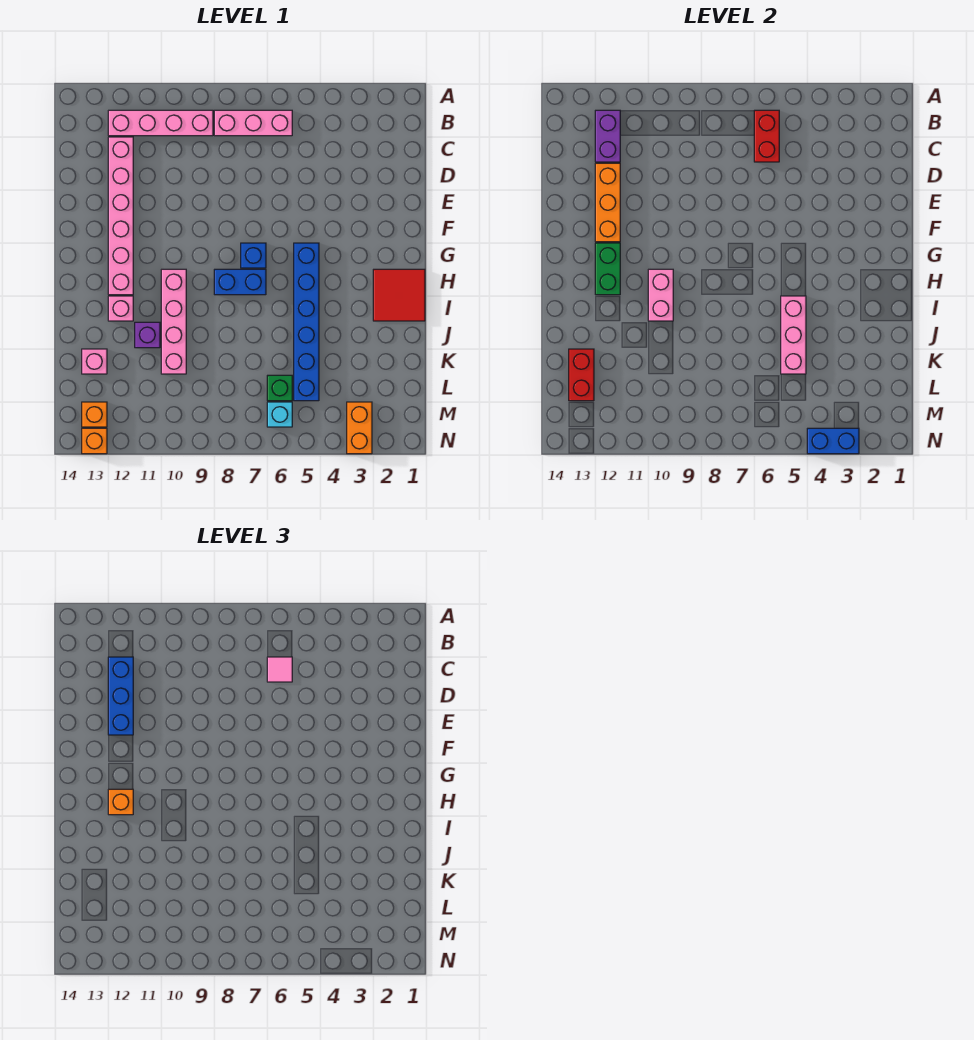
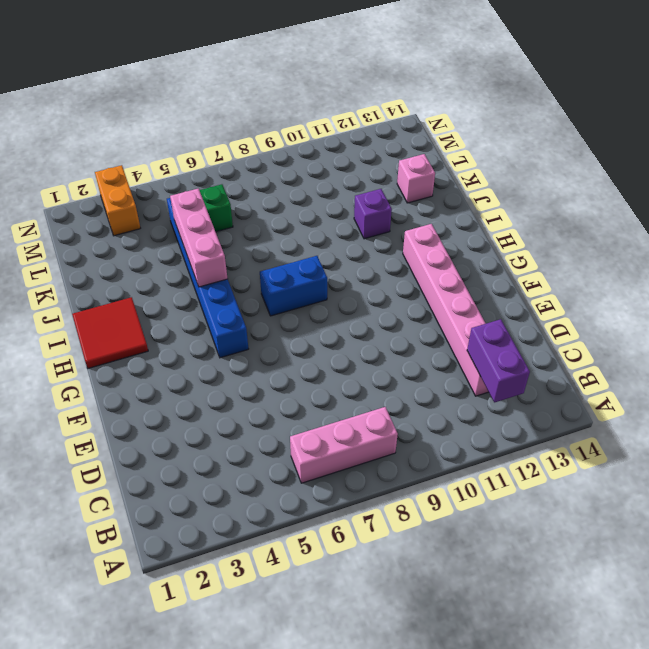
none -> pink brick B9:B12 level 1
none -> blue brick G7 level 1
none -> pink brick H10:K10 level 1

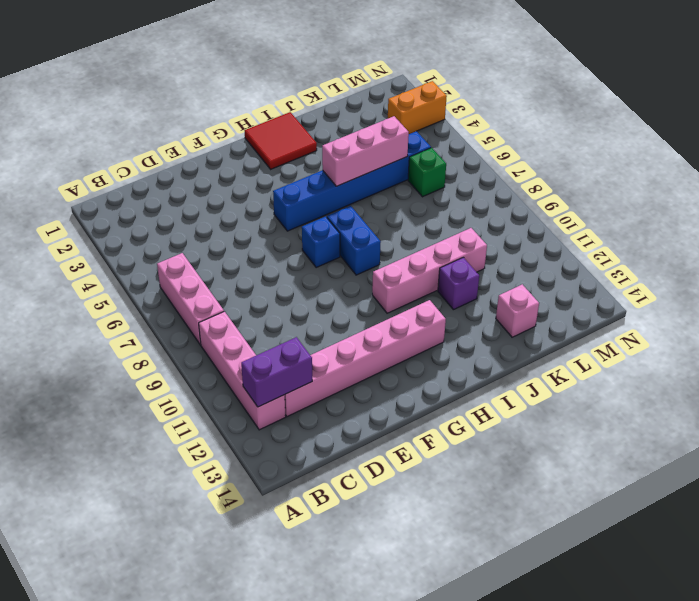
none -> pink brick I12 level 1
none -> cyan brick M6 level 1
none -> orange brick M13 level 1

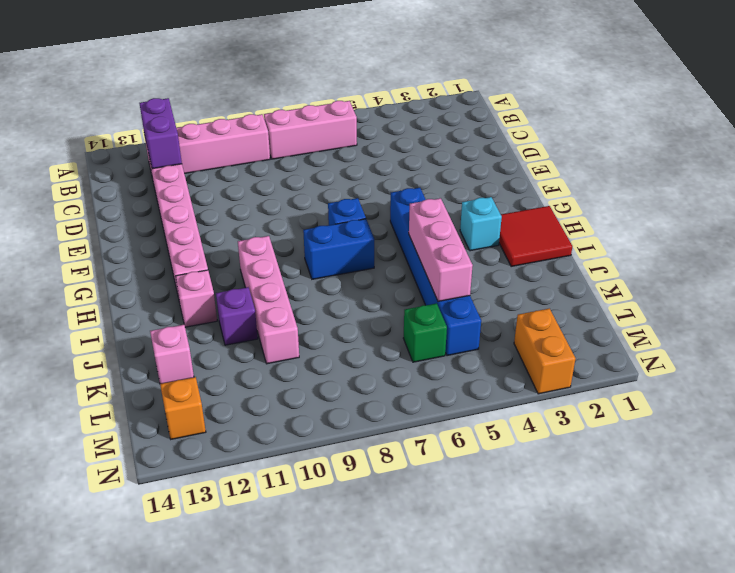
cyan brick H3 level 1 -> cyan brick M6 level 1
none -> orange brick N13 level 1
none -> red brick B6:C6 level 2
none -> orange brick D12:F12 level 2

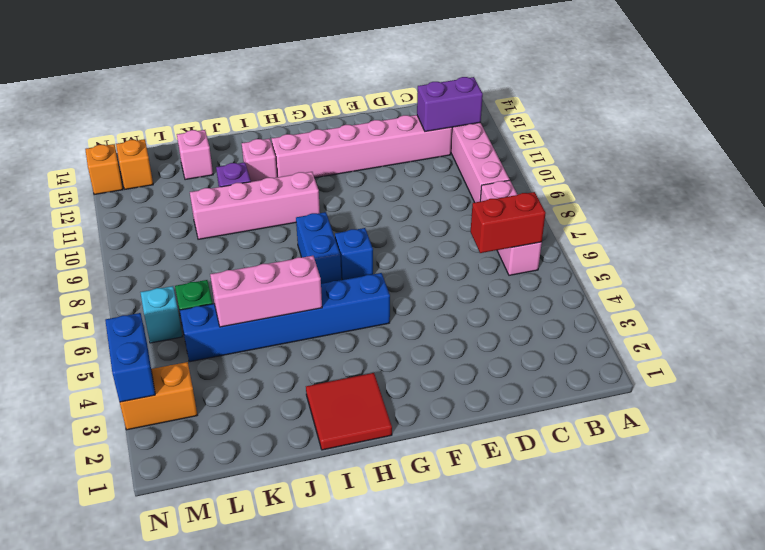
none -> orange brick D12:F12 level 2
none -> green brick G12:H12 level 2
none -> pink brick H10:I10 level 2

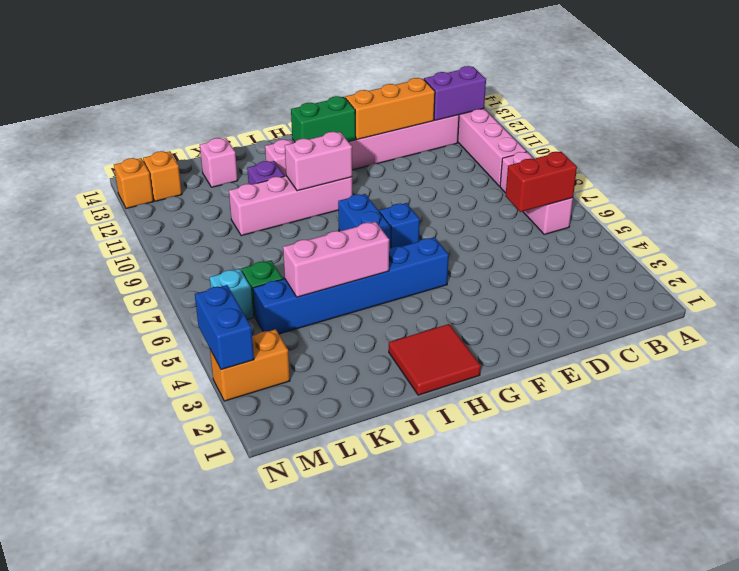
none -> red brick K13:L13 level 2
none -> pink tile C6 level 3
none -> blue brick C12:E12 level 3

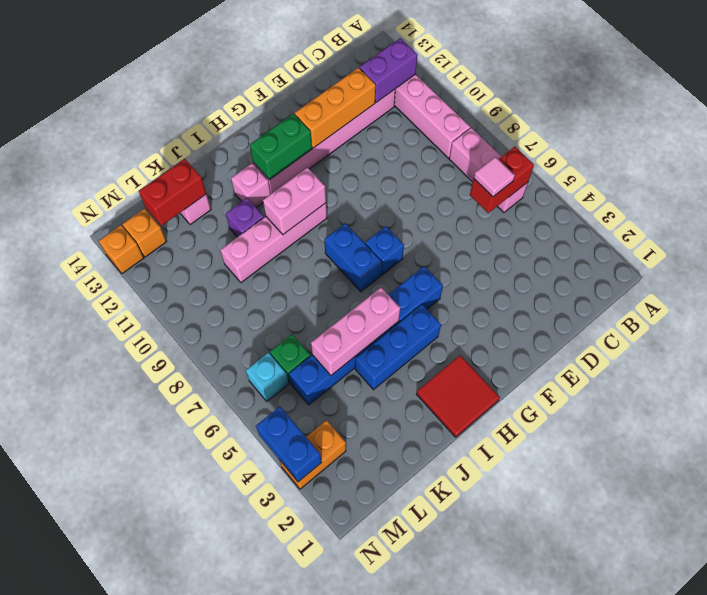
blue brick H4:J4 level 1 -> blue brick C12:E12 level 3
none -> orange brick H12 level 3

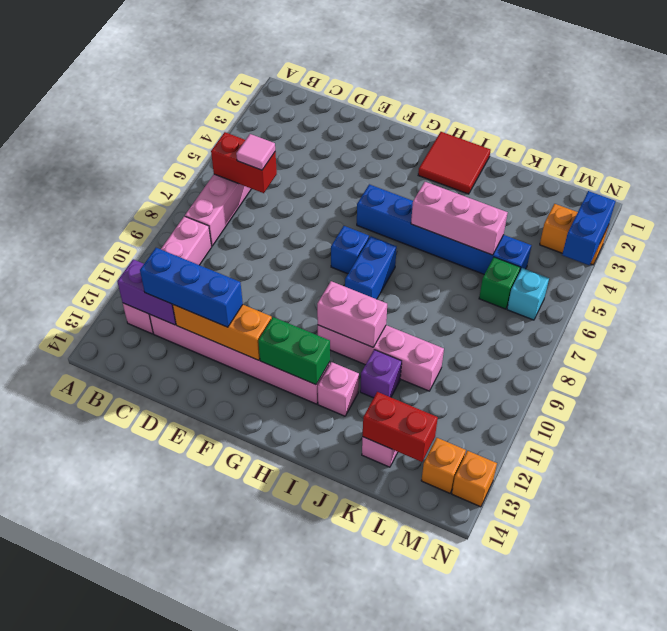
none -> orange brick H12 level 3

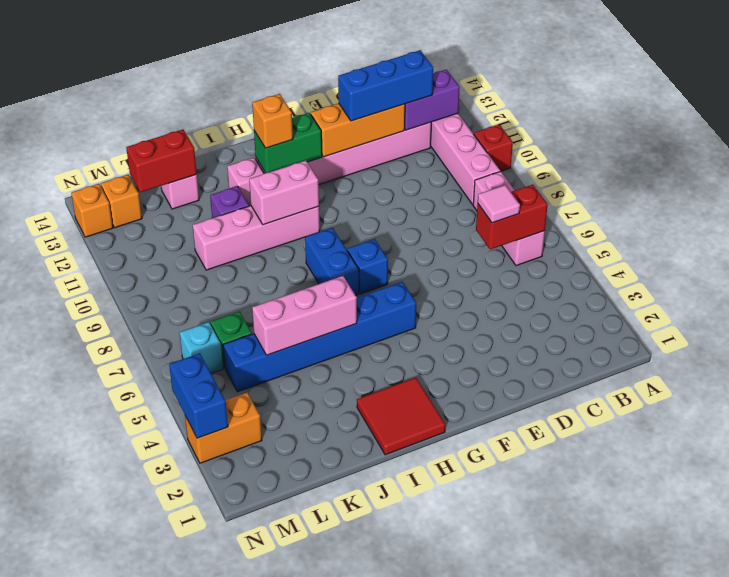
red brick A10 level 1 -> none

